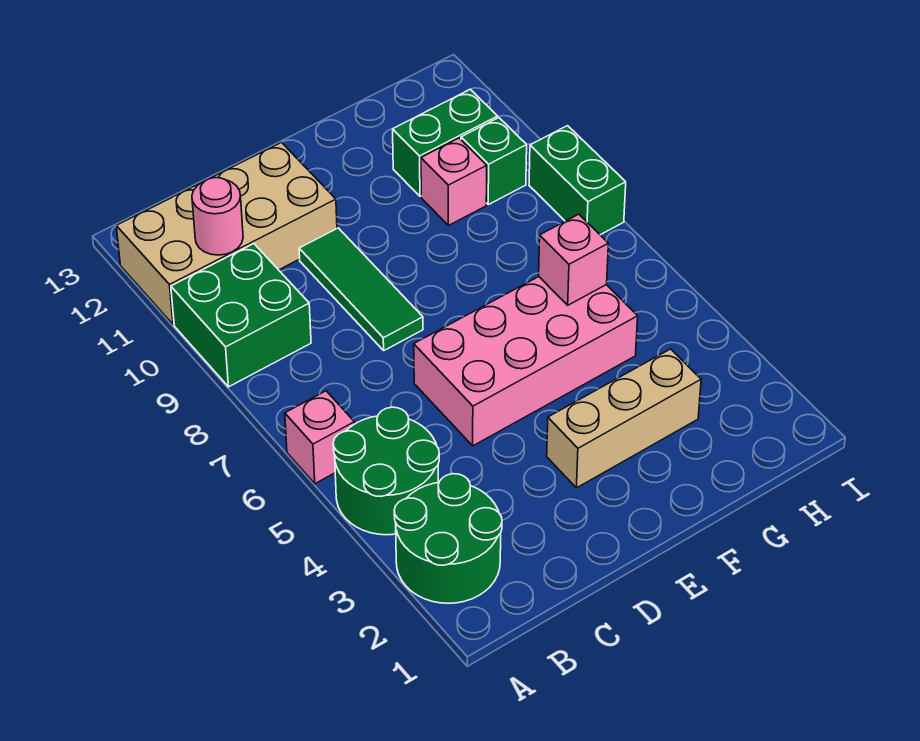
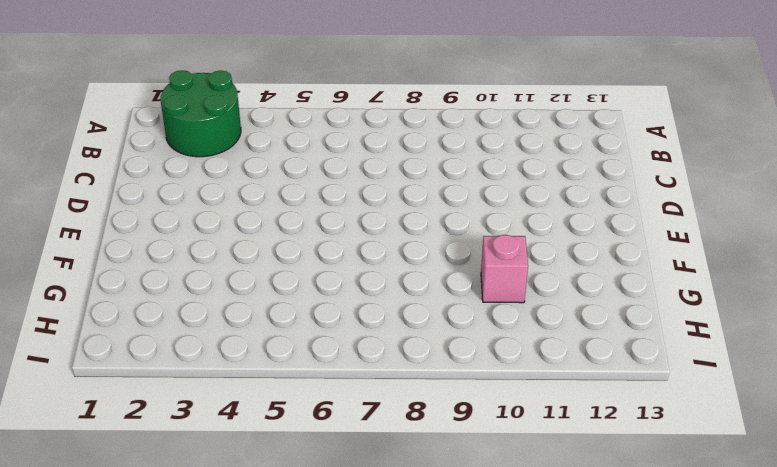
none -> green round brick A4:B5 level 1
none -> pink brick A6 level 1
none -> green brick A9:B10 level 1

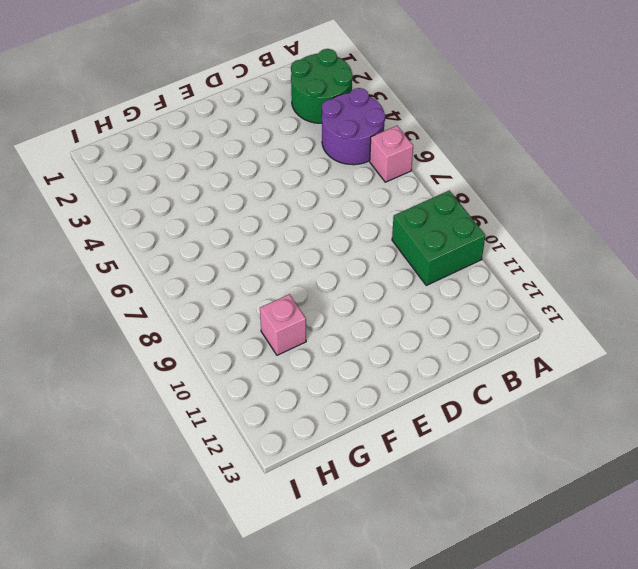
purple round brick A4:B5 level 1 -> green round brick A4:B5 level 1
none -> tan brick A11:D12 level 1
none -> pink brick D5:G6 level 1
none -> green tile D8:D10 level 1

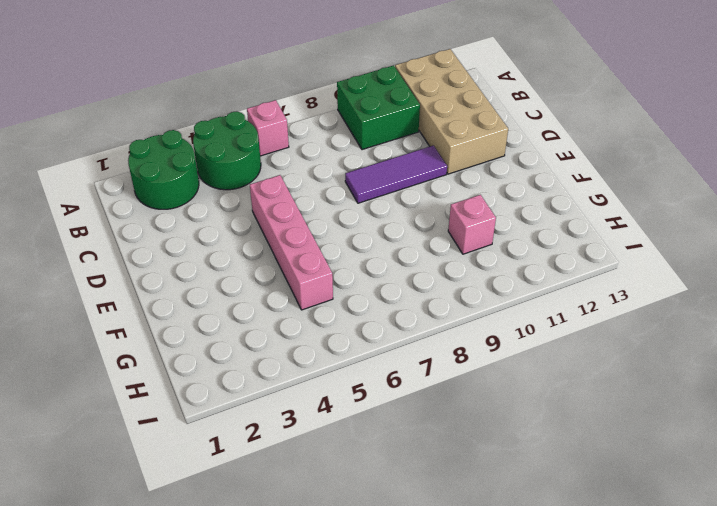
pink brick D5:G5 level 1 -> pink brick D5:G6 level 1
purple tile D8:D10 level 1 -> green tile D8:D10 level 1
none -> tan brick E3:G3 level 1
none -> green brick G11:H11 level 1
none -> green brick H10 level 1

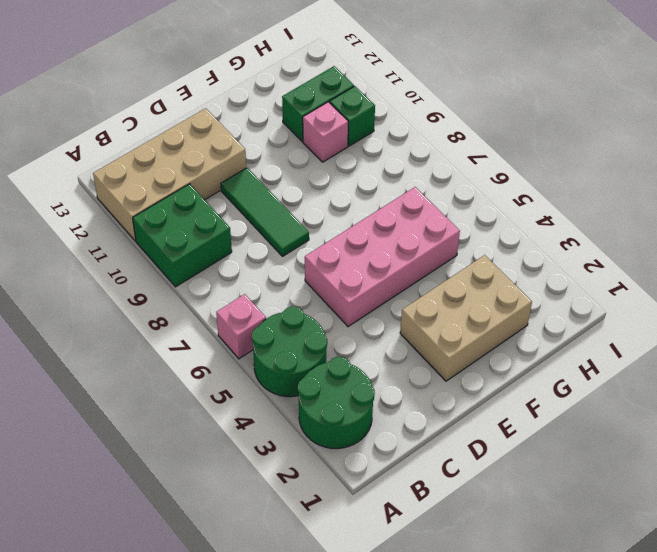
tan brick E2:G3 level 1 -> tan brick E3:G3 level 1
none -> green brick I8:I9 level 1
none -> pink round brick B11 level 2
none -> pink brick G6 level 2

